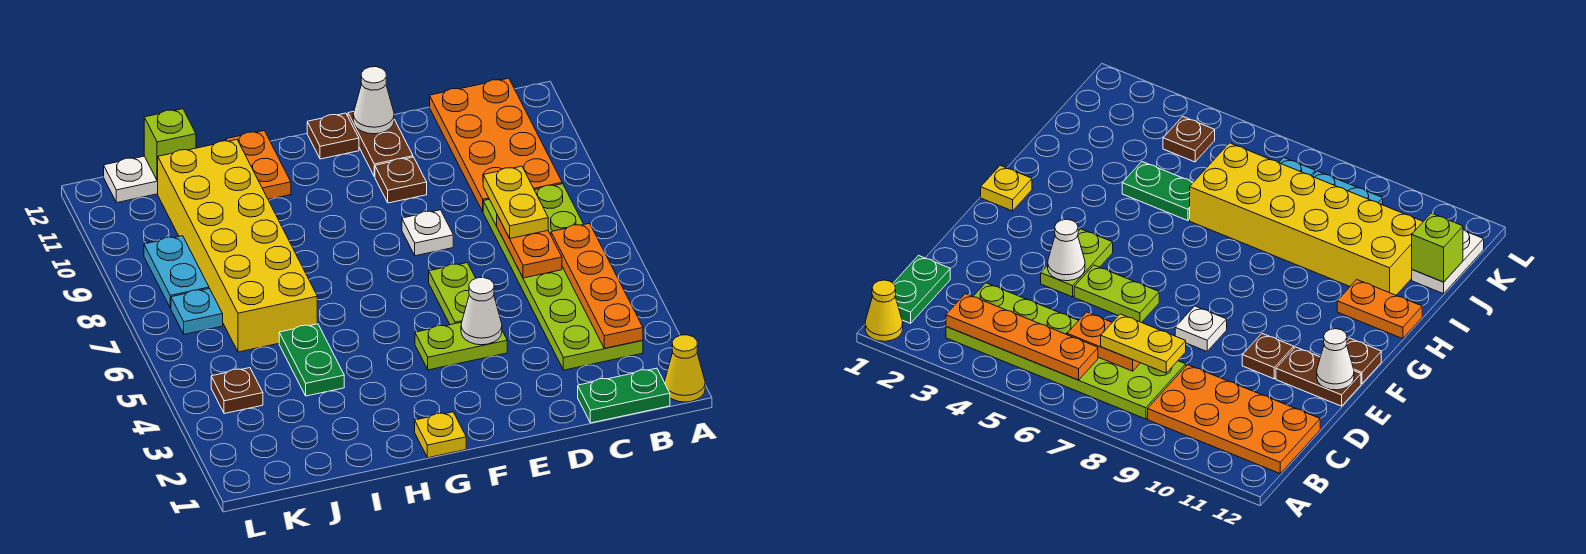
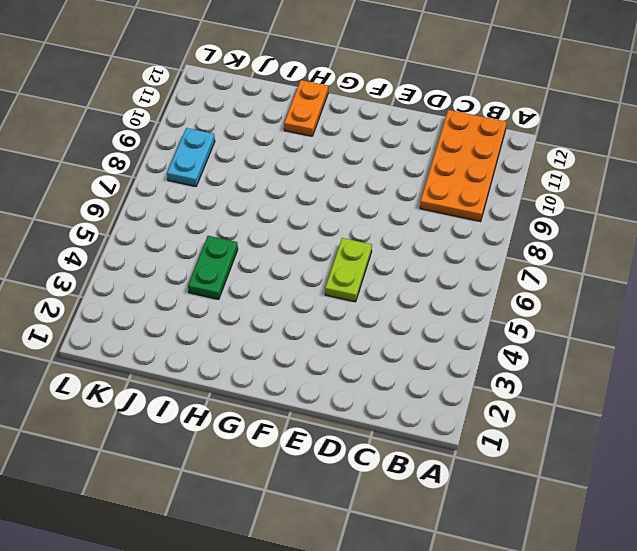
none -> yellow cone A1 level 1
none -> green plate B1:C1 level 1
none -> lime plate B3:C8 level 1

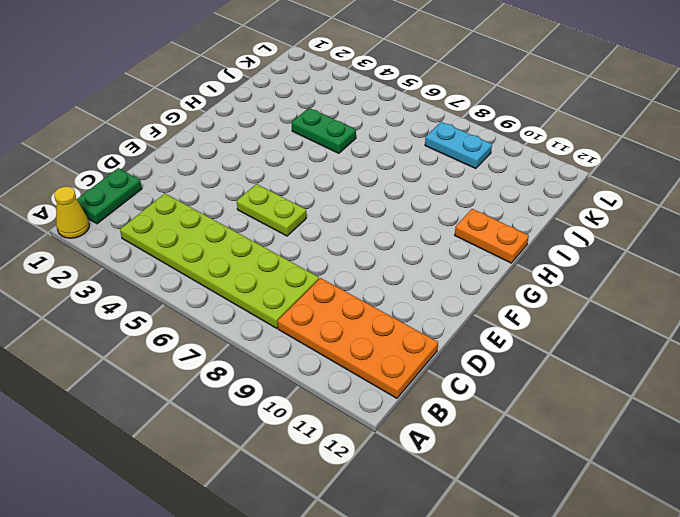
none -> lime plate E4:F4 level 1
none -> white plate E8 level 1
none -> brown plate E10 level 1

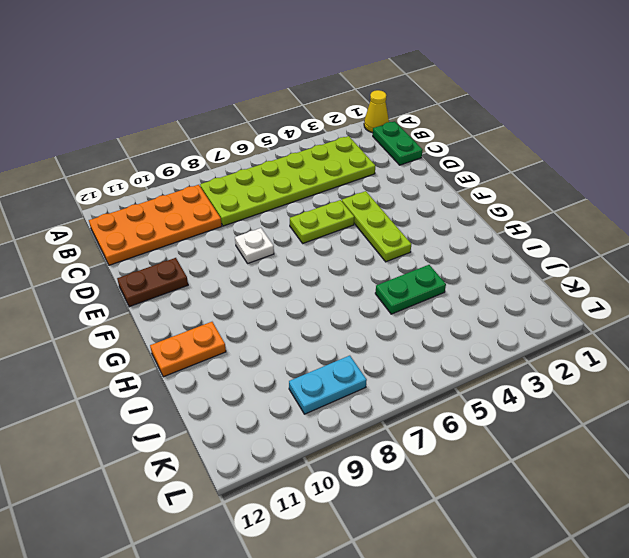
lime plate E4:G4 level 1 -> lime plate E4:F4 level 1
none -> brown plate E10 level 1
none -> brown plate F12 level 1
none -> yellow plate G1 level 1

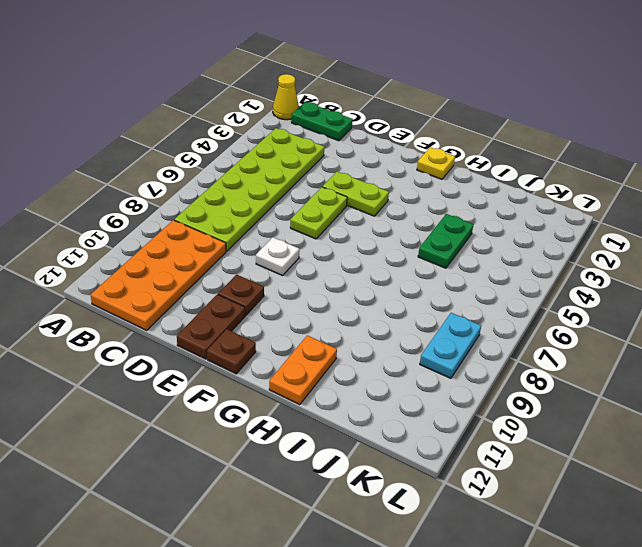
none -> yellow brick I6:J11 level 1
none -> white plate J12:K12 level 1
none -> brown plate K4 level 1

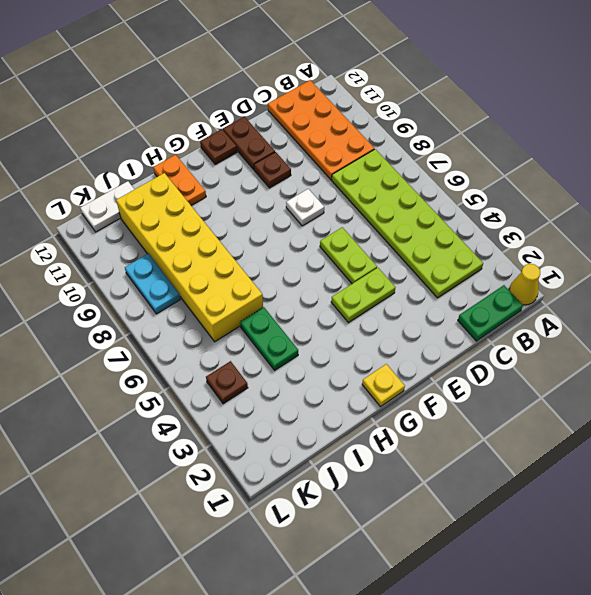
none -> cyan plate K7 level 1
none -> orange plate B3:B6 level 2
none -> orange plate C6:C7 level 2

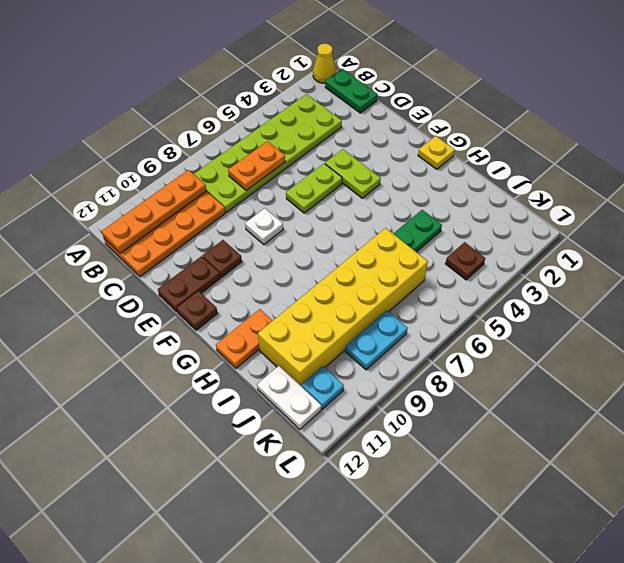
orange plate B9:B12 level 2 -> orange plate B3:B6 level 2
cyan plate K11 level 1 -> cyan plate K7 level 1
none -> white cone E4 level 2
none -> white cone E12 level 2
none -> lime brick J12 level 2

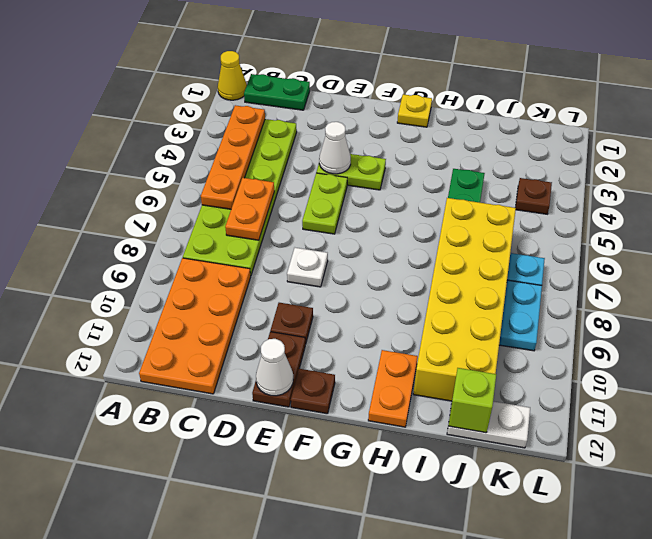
none -> yellow plate C7:C8 level 3

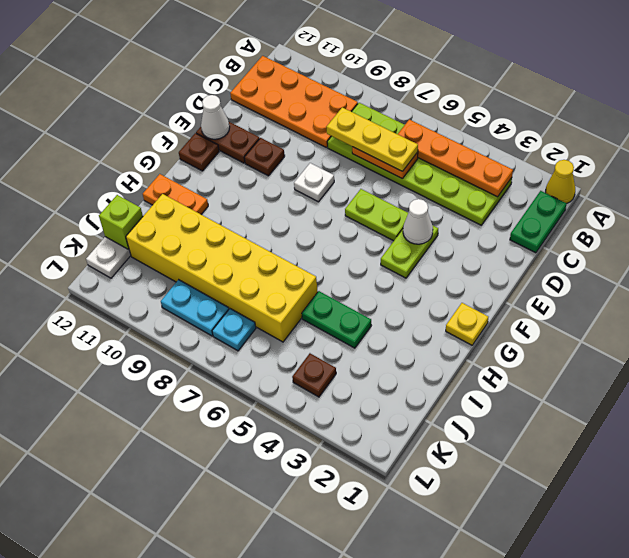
yellow plate C6:C8 level 3 -> yellow plate C7:C8 level 3

